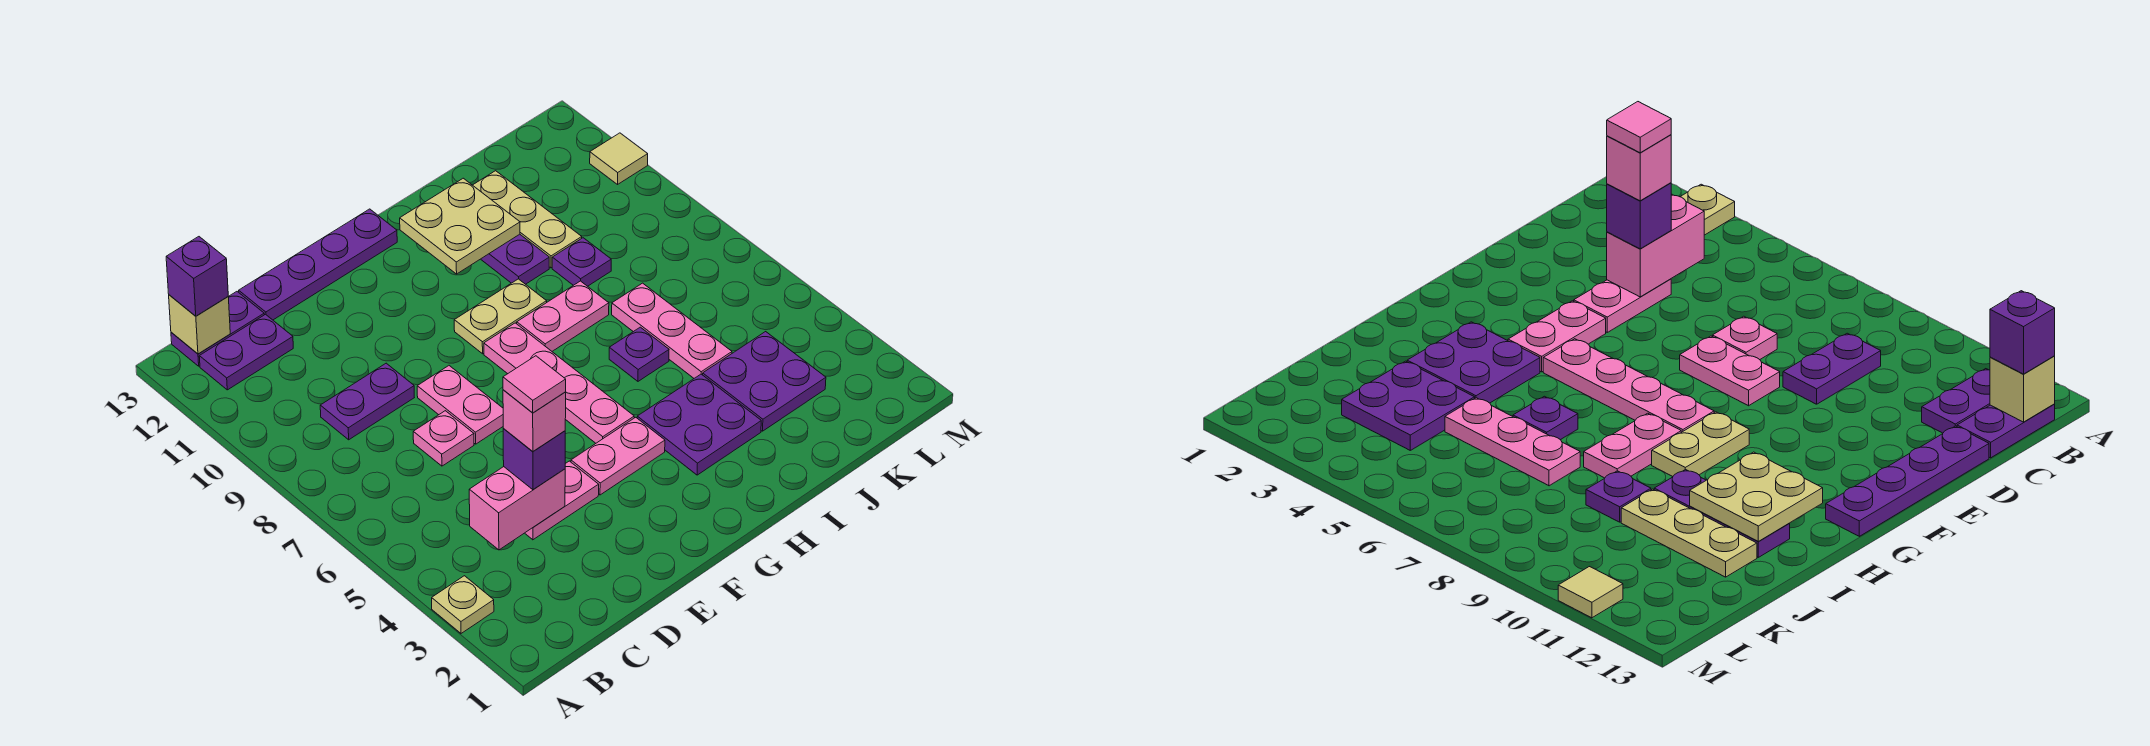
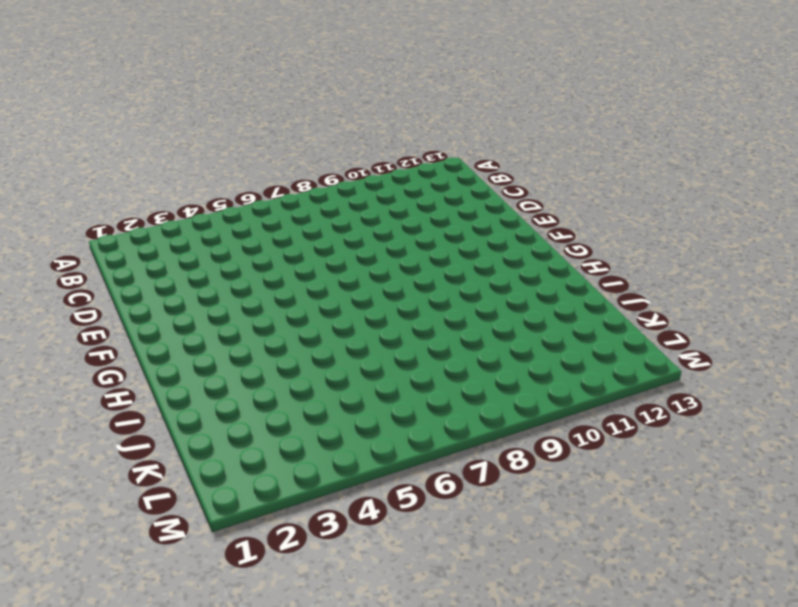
none -> tan plate A3 level 1
none -> purple plate B12:C12 level 1
none -> purple plate B13:C13 level 1

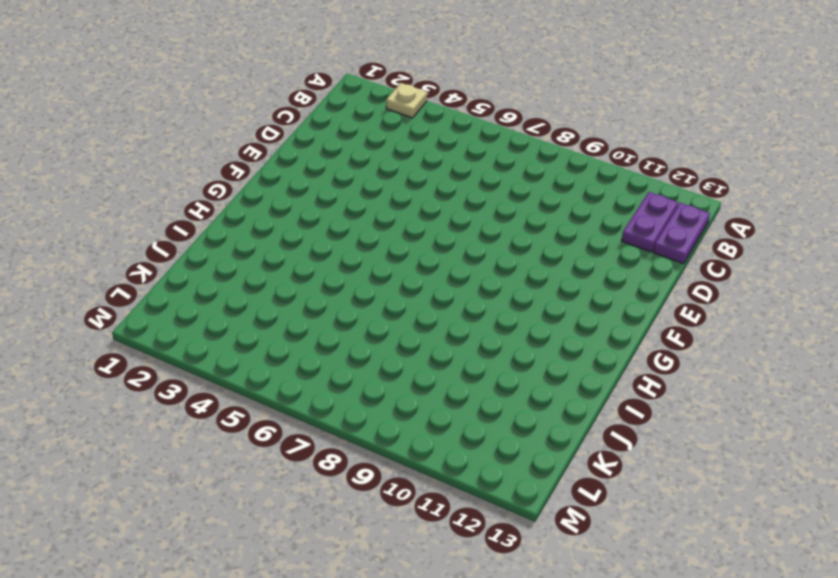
none -> purple plate C9:D9 level 1
none -> pink plate D4:E4 level 1
none -> pink plate D7 level 1

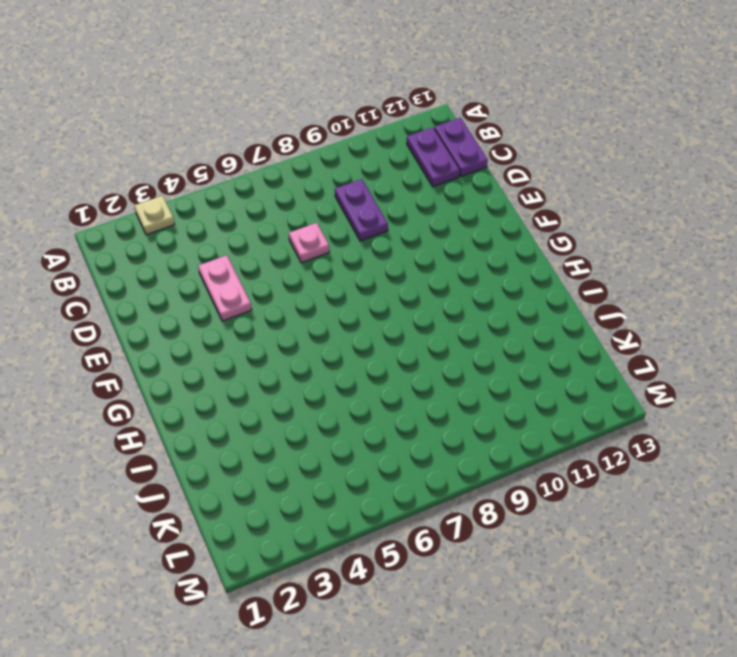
none -> purple plate D13:G13 level 1
none -> pink plate E7:E8 level 1
none -> pink plate F4:G4 level 1

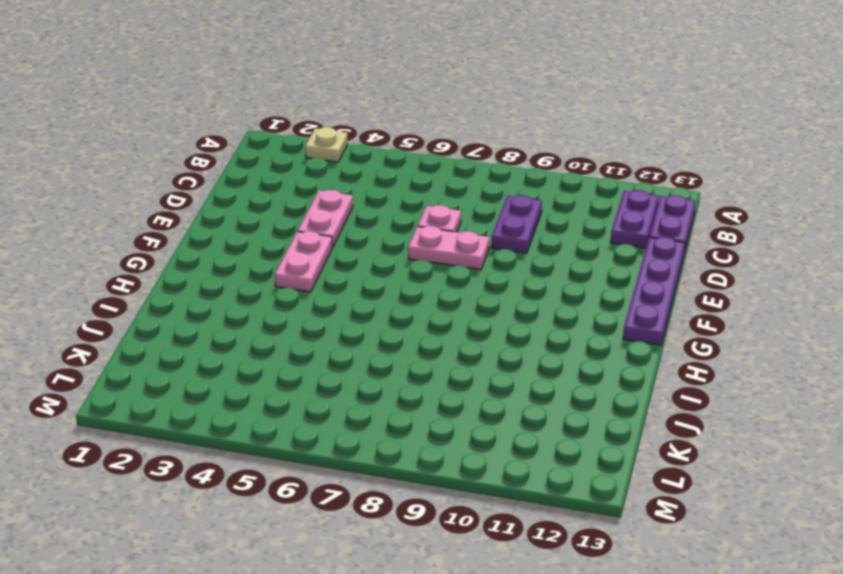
none -> pink plate G5:G8 level 1
none -> tan plate G9:H9 level 1
none -> purple plate H3:I4 level 1

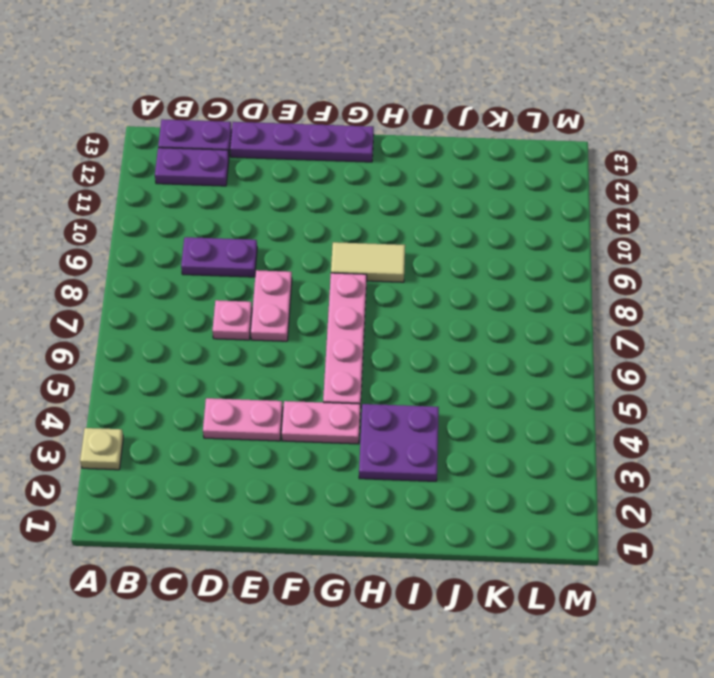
tan tile G9:H9 level 1 -> tan plate G9:H9 level 1
none -> pink plate H8:I8 level 1
none -> purple plate I6 level 1
none -> purple plate I10:I12 level 1

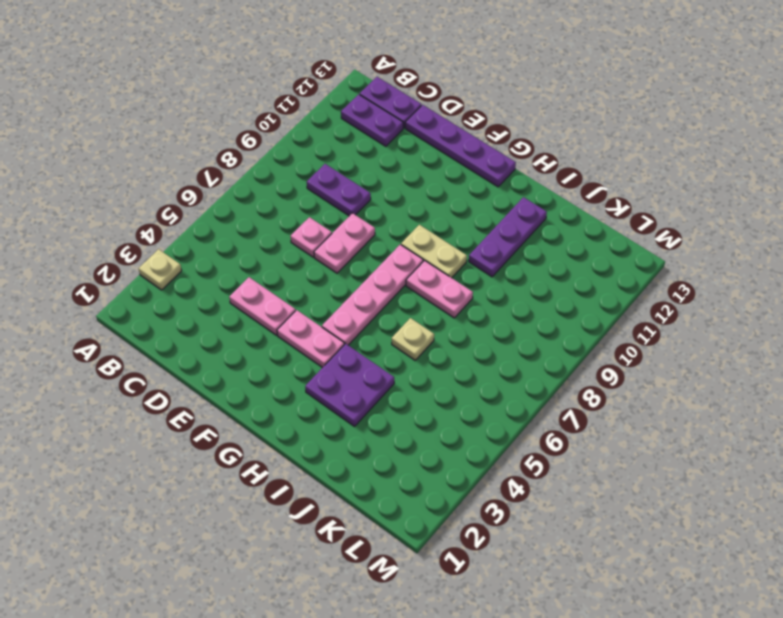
tan plate I6 level 1 -> purple plate I6 level 1
none -> purple plate J3:K4 level 1
none -> pink plate J5:J7 level 1
none -> purple plate J9 level 1

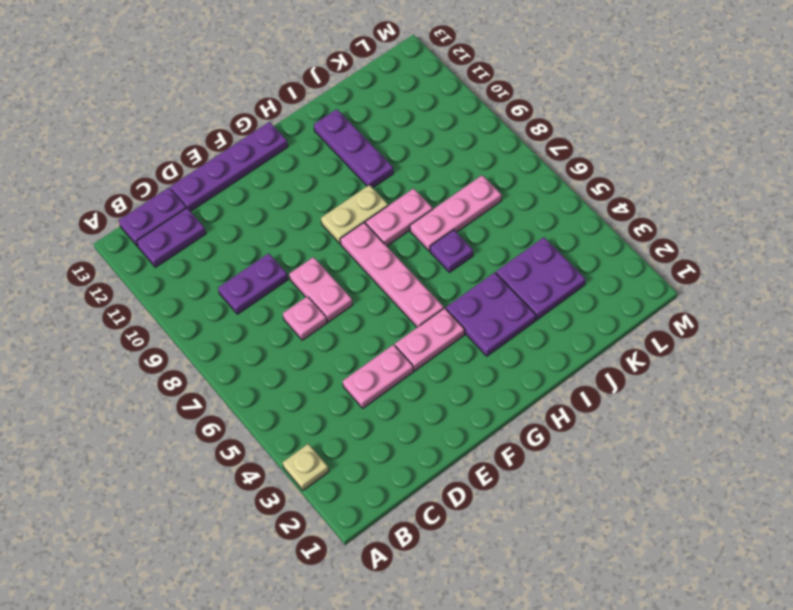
pink plate I7:K7 level 1 -> pink plate J5:J7 level 1
none -> purple plate J9 level 1
none -> tan plate J10:J12 level 1
none -> tan tile M11 level 1

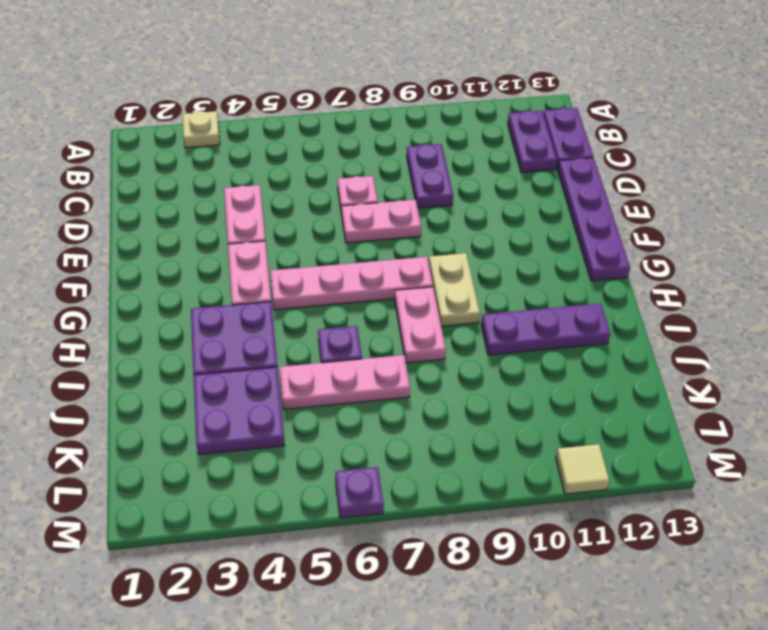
purple plate M6 level 1 -> purple plate J9 level 1
none -> tan plate J10:J12 level 1
none -> tan brick B13 level 2
none -> pink brick C4:D4 level 2

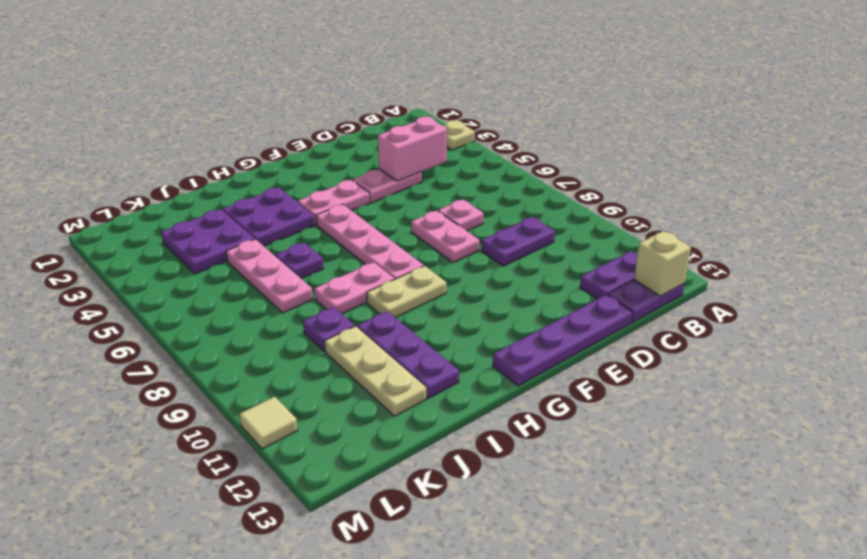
none -> tan plate H11:I12 level 2
none -> purple brick B13 level 3
none -> purple brick D4 level 3

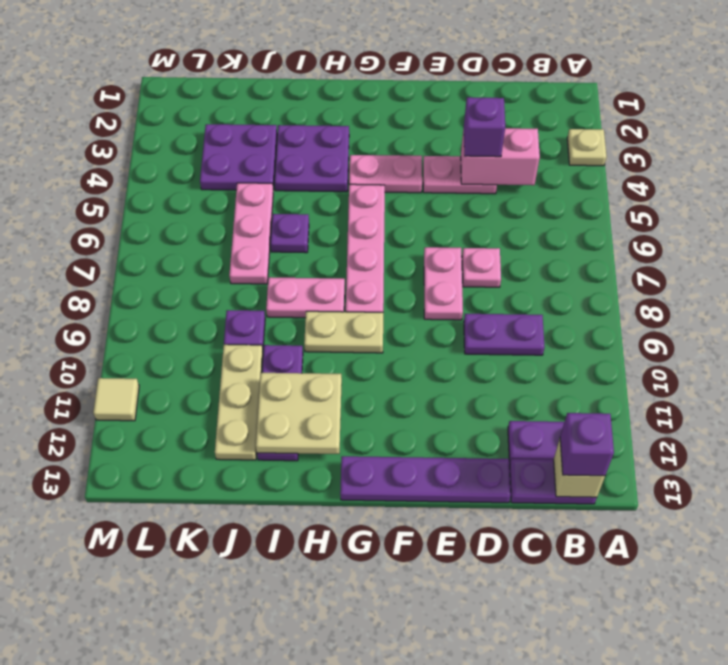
none -> pink brick D4 level 4
none -> pink tile D4 level 5

